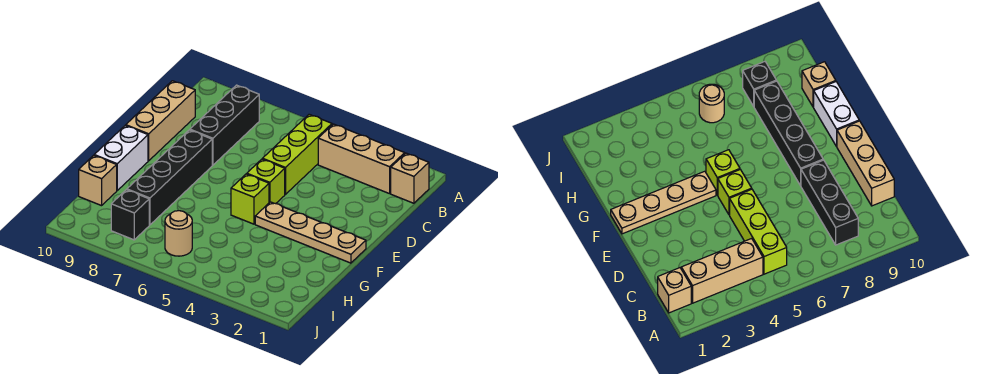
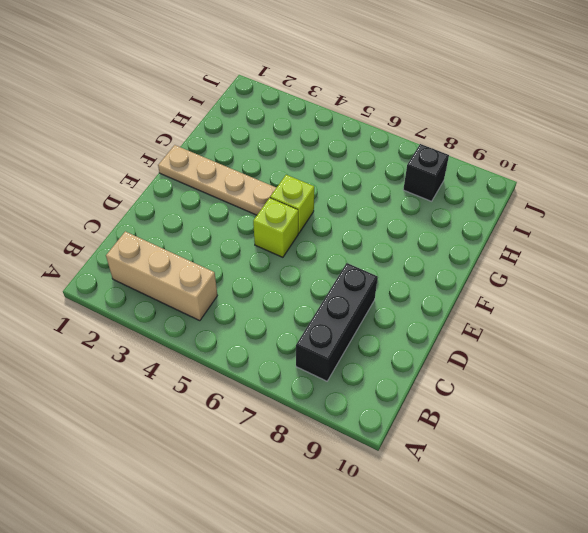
none -> tan brick B1 level 1
none -> lime brick B5:D5 level 1
none -> tan brick C10:E10 level 1

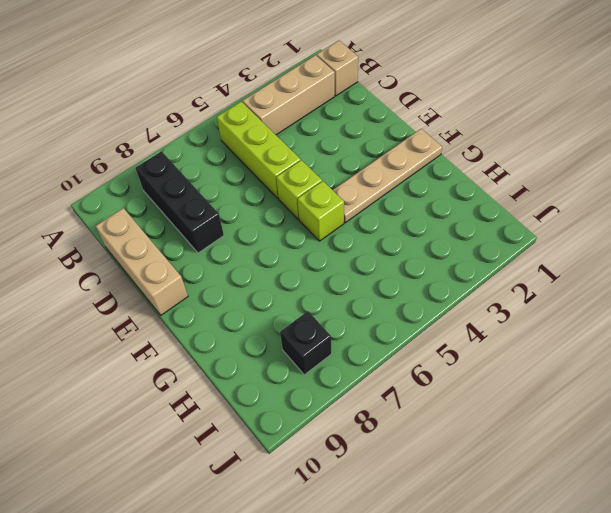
none -> black brick E8:H8 level 1
none -> white brick F10:G10 level 1
none -> tan brick H10 level 1

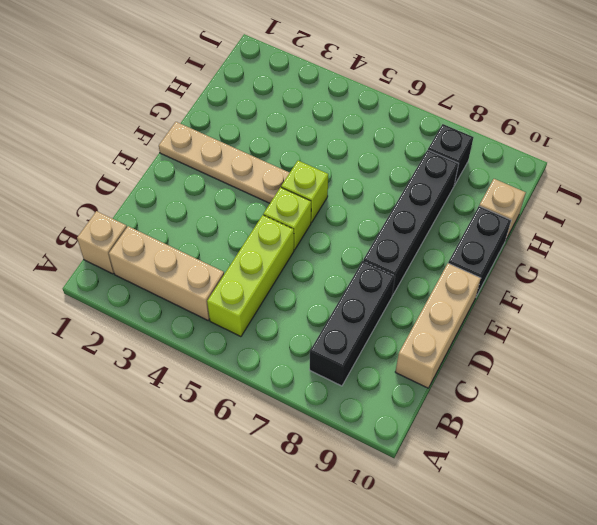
black brick F10:G10 level 1 -> white brick F10:G10 level 1
none -> tan round brick I6 level 1

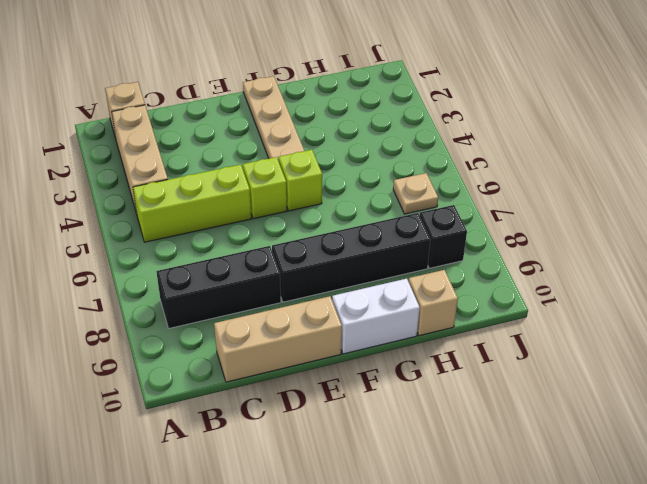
tan plate I6 level 1 -> tan round brick I6 level 1

